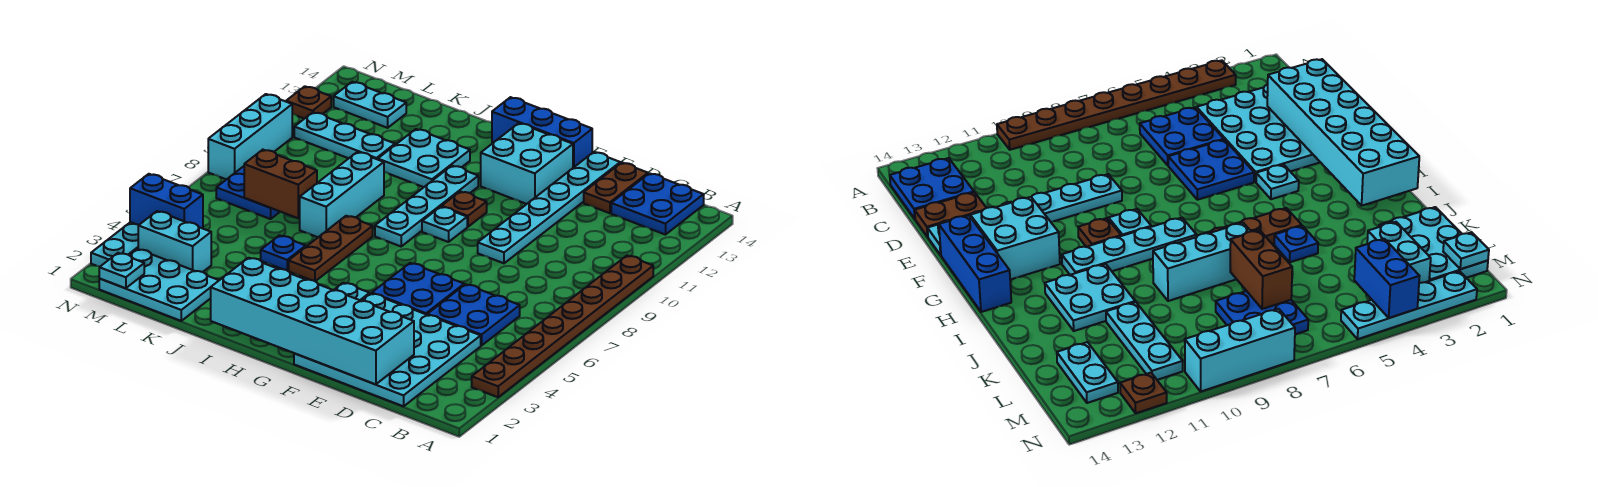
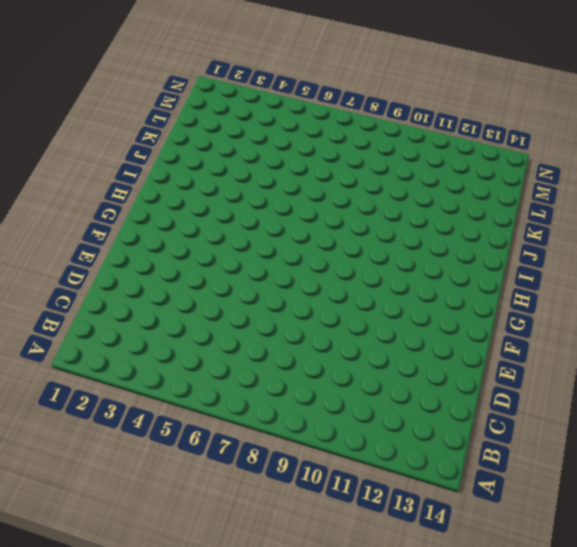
none -> brown plate A3:A10 level 1
none -> blue plate B13:C14 level 1
none -> cyan plate C1:F4 level 1

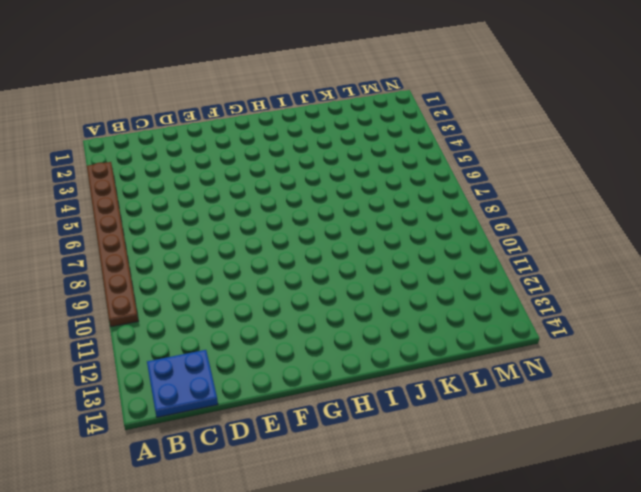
none -> cyan plate C1:F4 level 1
none -> blue plate C5:D6 level 1
none -> brown plate D13:D14 level 1

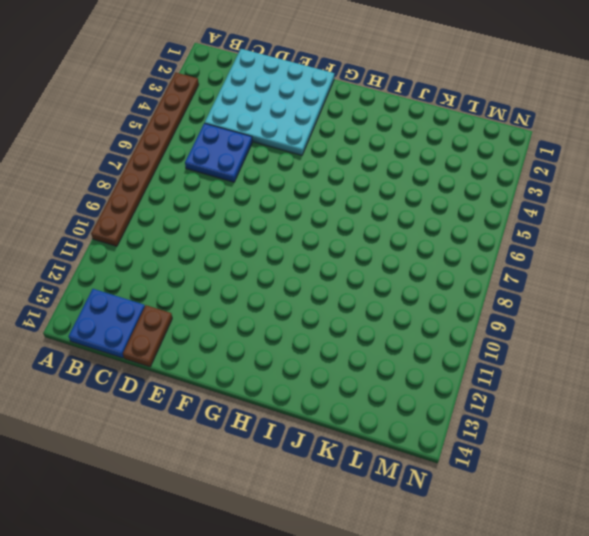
none -> blue plate E5:F6 level 1
none -> cyan plate E9:E14 level 1
none -> cyan brick F12:G13 level 1

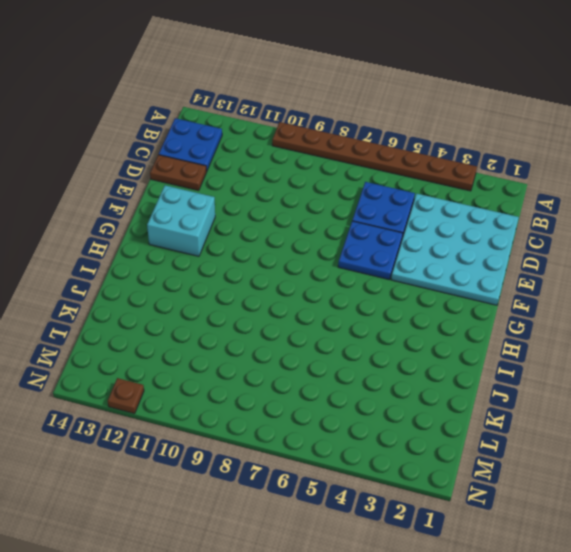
none -> cyan plate E9:E14 level 1
none -> blue brick F14:H14 level 1
none -> cyan plate G4 level 1

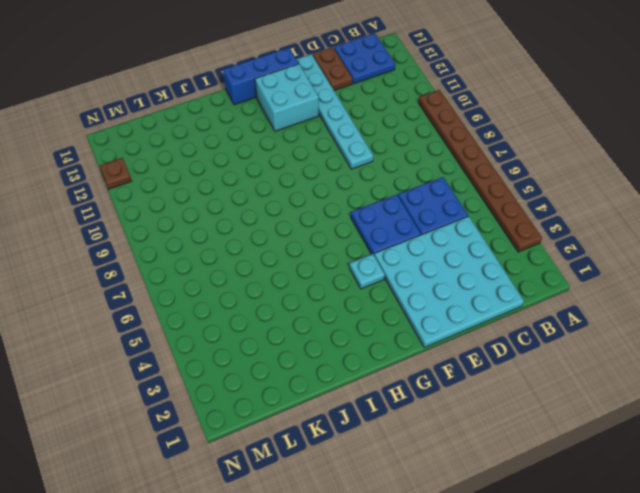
none -> cyan plate G9 level 1
none -> brown plate G10 level 1
none -> cyan plate H8:H11 level 1

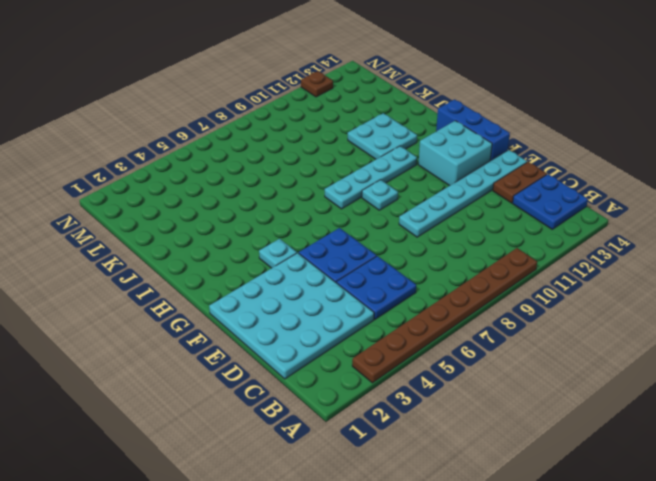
none -> brown plate G10 level 1
none -> brown plate I5:I7 level 1
none -> blue plate J5 level 1

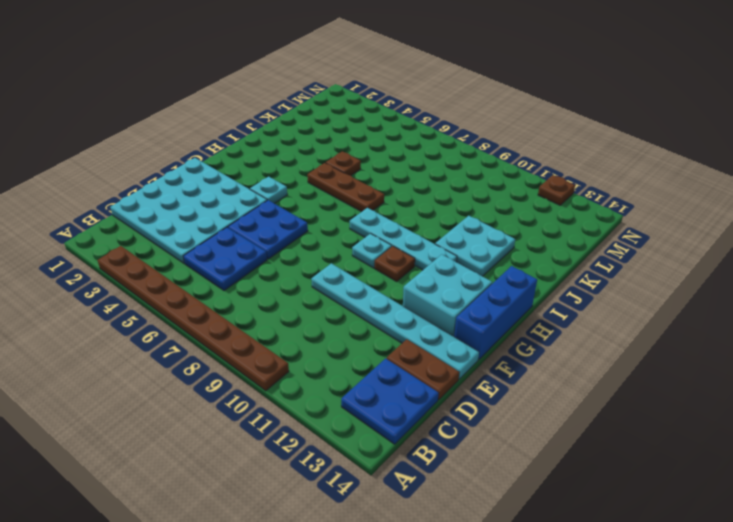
brown plate J5 level 1 -> blue plate J5 level 1
none -> cyan brick J7:J9 level 1
none -> cyan plate K1:M2 level 1
none -> cyan plate K11:M11 level 1

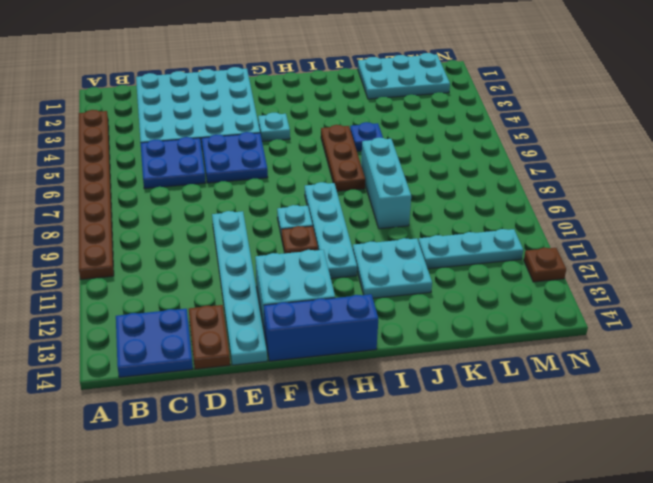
none -> cyan brick L3:M3 level 1
none -> blue plate L7:M8 level 1
none -> cyan plate L13:M13 level 1

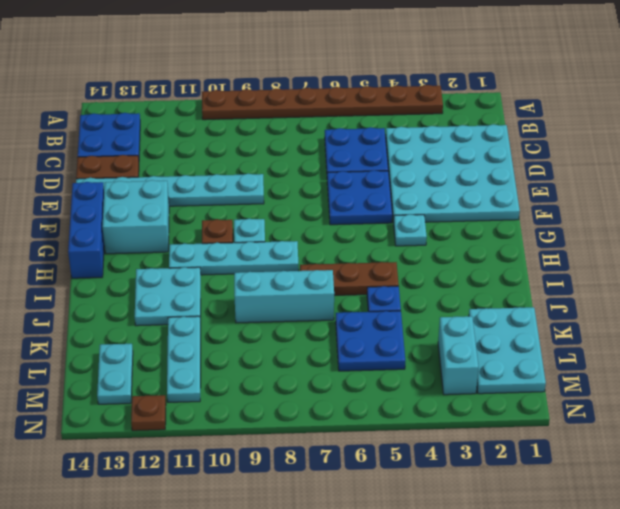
blue plate K5:L6 level 1 -> blue plate L7:M8 level 1
none -> cyan plate N2:N5 level 1
none -> cyan brick N8:N10 level 1
none -> cyan brick D1:I2 level 2

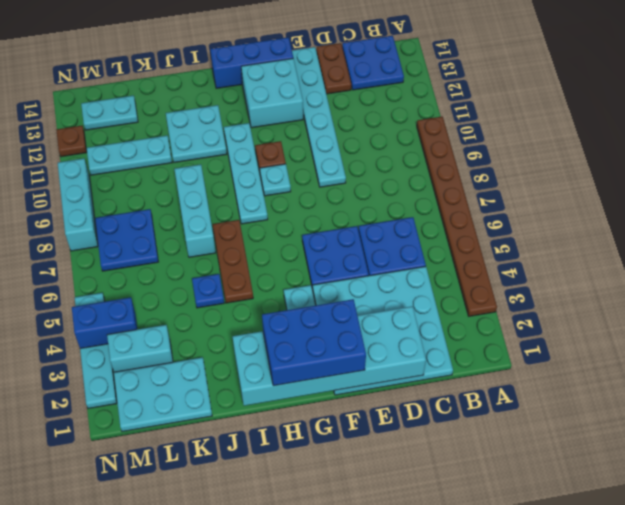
blue brick F1:H2 level 3 -> none
none -> brown brick K7:L7 level 2
none -> cyan plate M1 level 2

